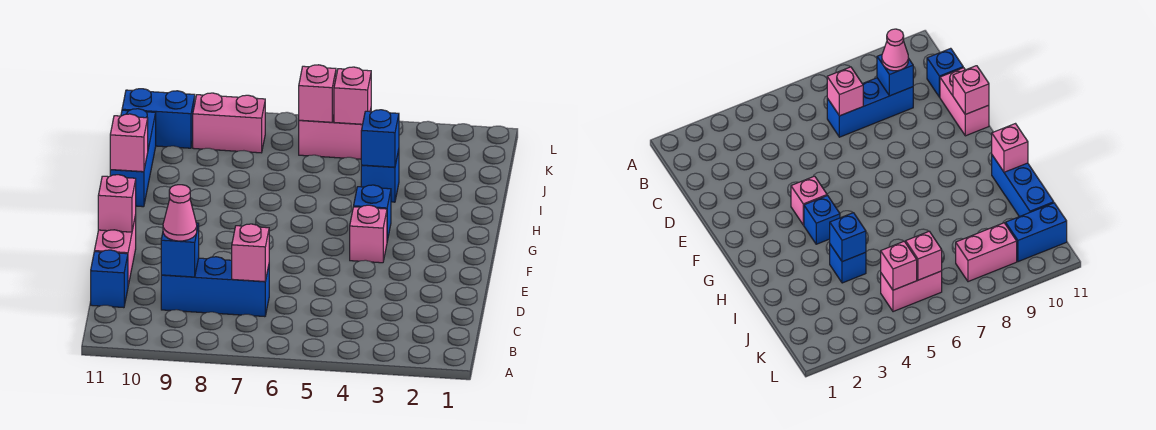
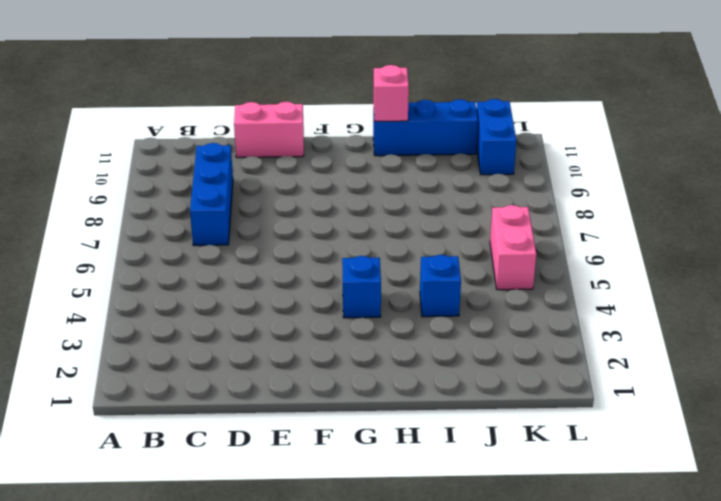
none -> blue brick C11 level 1
none -> pink brick F4 level 1
none -> pink brick K8:K9 level 1

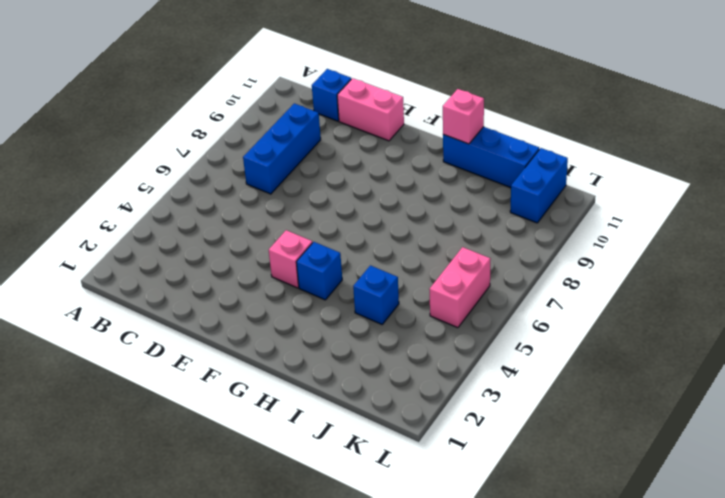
none -> pink brick K8:K9 level 1
none -> pink brick C7 level 2
none -> blue brick C9 level 2

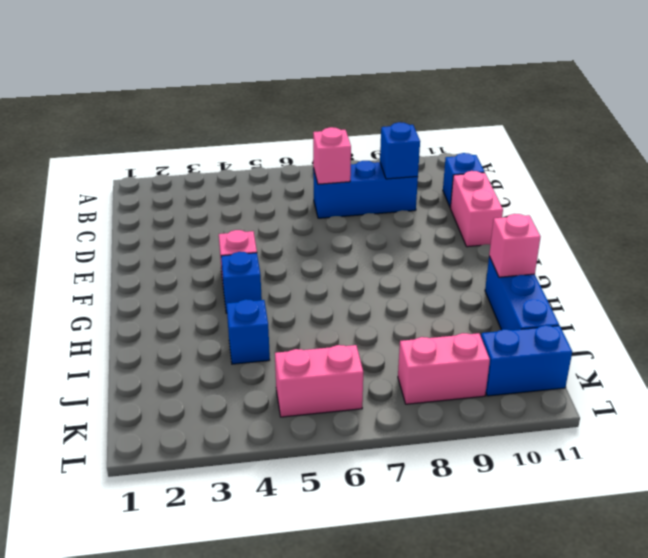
none -> pink brick E11 level 2
none -> blue brick I4 level 2
none -> pink brick K5 level 2

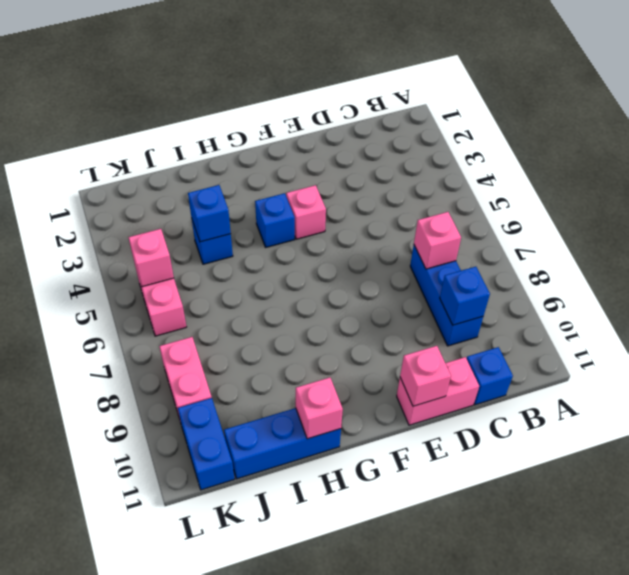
none -> pink brick K6 level 2
none -> pink cone C9 level 3

